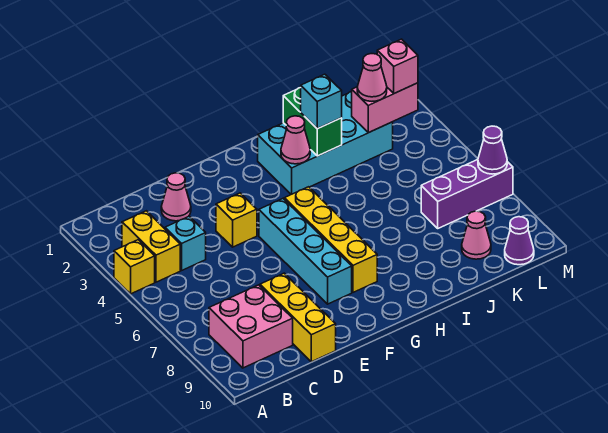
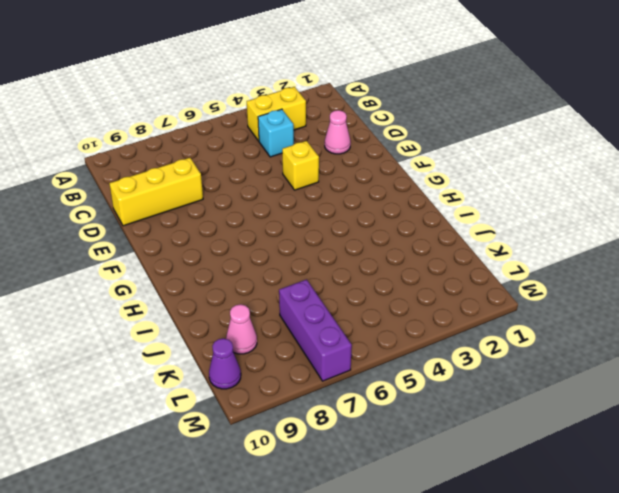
none -> yellow brick A4 level 1
none -> pink brick B8:C9 level 1
none -> cyan brick F5:F8 level 1

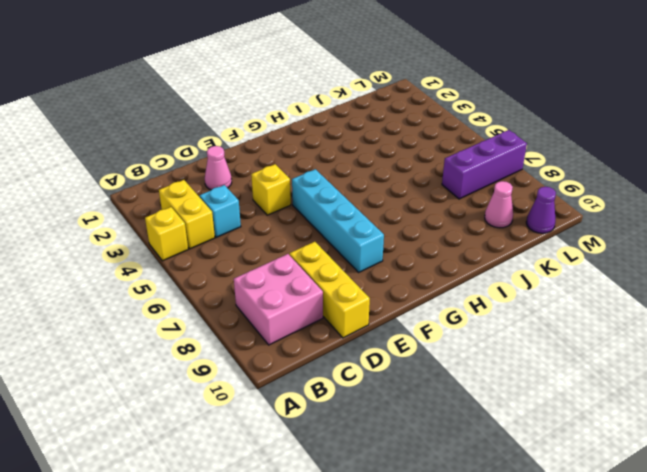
none -> yellow brick G5:G8 level 1
none -> cyan brick H2:K3 level 1
none -> pink cone H3 level 2

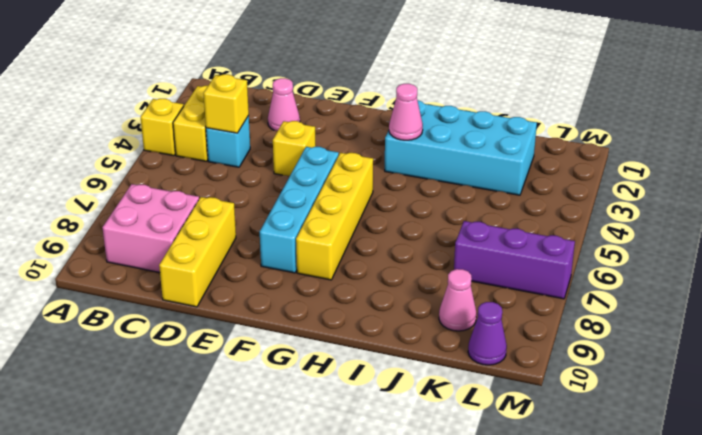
yellow brick C4 level 2 -> none
none -> green brick I2:I3 level 2
none -> pink brick K3:L3 level 2
none -> purple cone M7 level 2

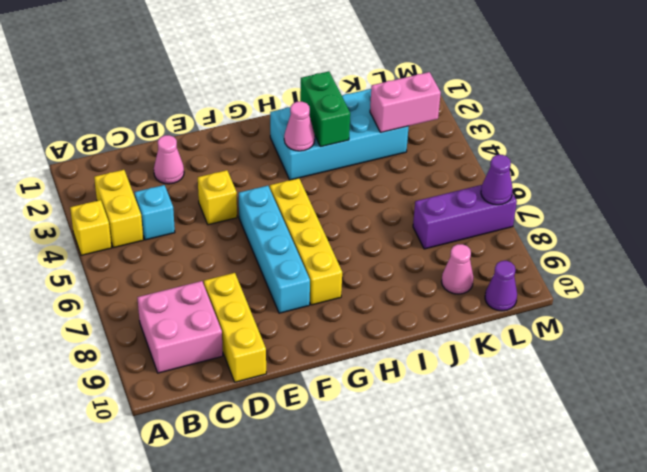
none -> cyan brick I3 level 3
none -> pink cone K3 level 3
none -> pink brick L3 level 3

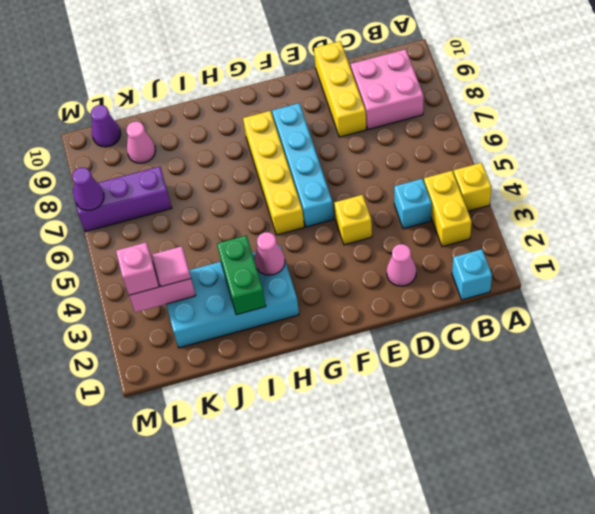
cyan brick B1 level 1 -> cyan brick I3 level 3
pink tile K3 level 3 -> pink cone K3 level 3

